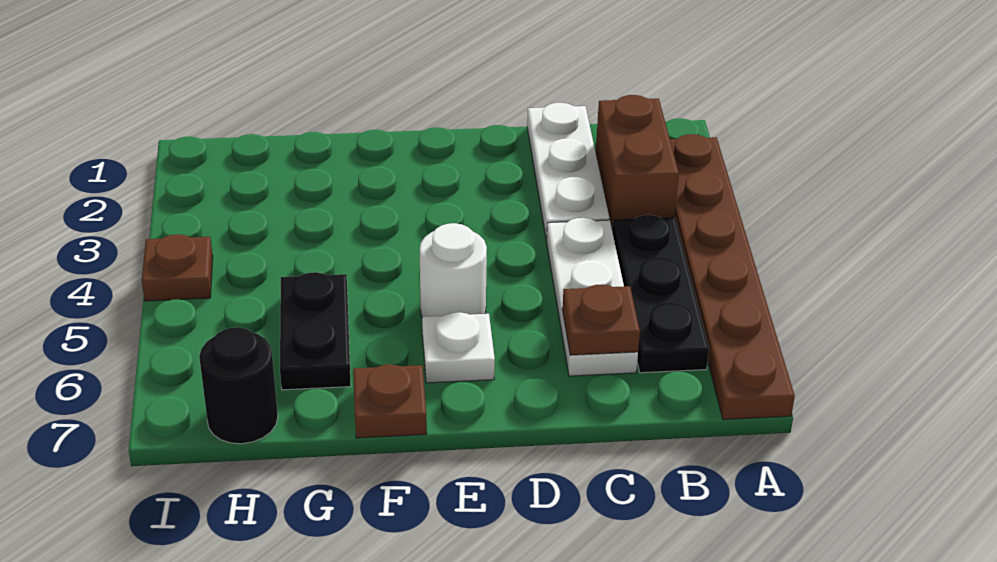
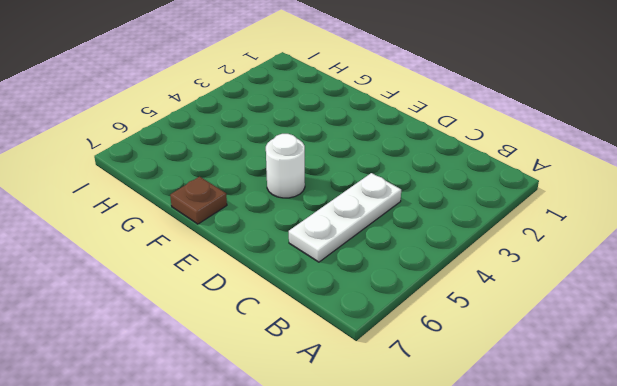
none -> brown plate A2:A7 level 1
none -> brown brick B2:B3 level 1
none -> black plate B4:B6 level 1

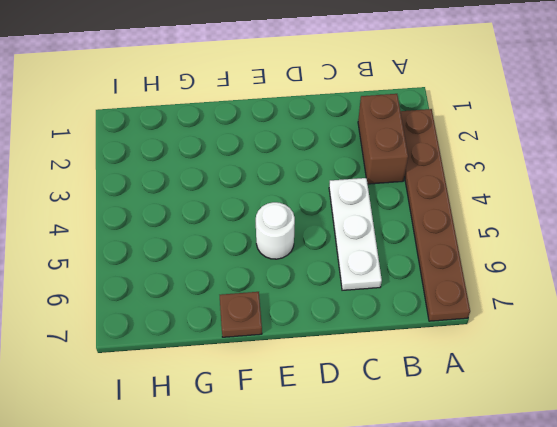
none -> black plate B4:B6 level 1
none -> white plate C1:C3 level 1
none -> white plate E6 level 1

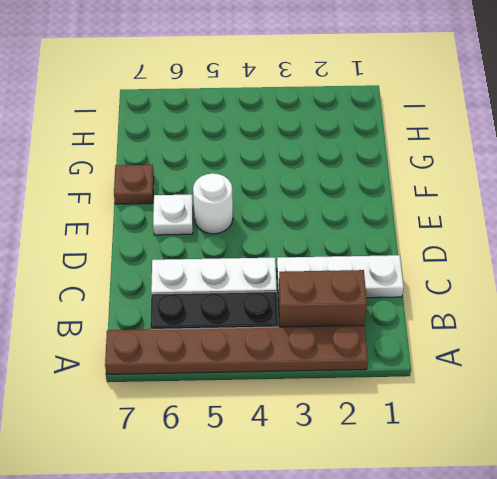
none -> black plate G5:G6 level 1
none -> black round brick H7 level 1
none -> brown plate I4 level 1

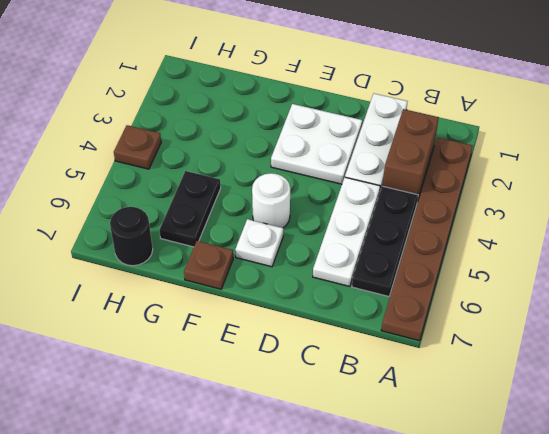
white plate D2:E3 level 1 -> none
none -> brown plate C6 level 2

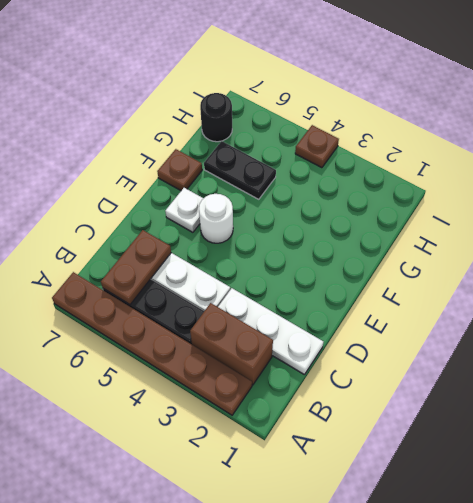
brown plate B6:C6 level 2 -> brown plate C6 level 2

